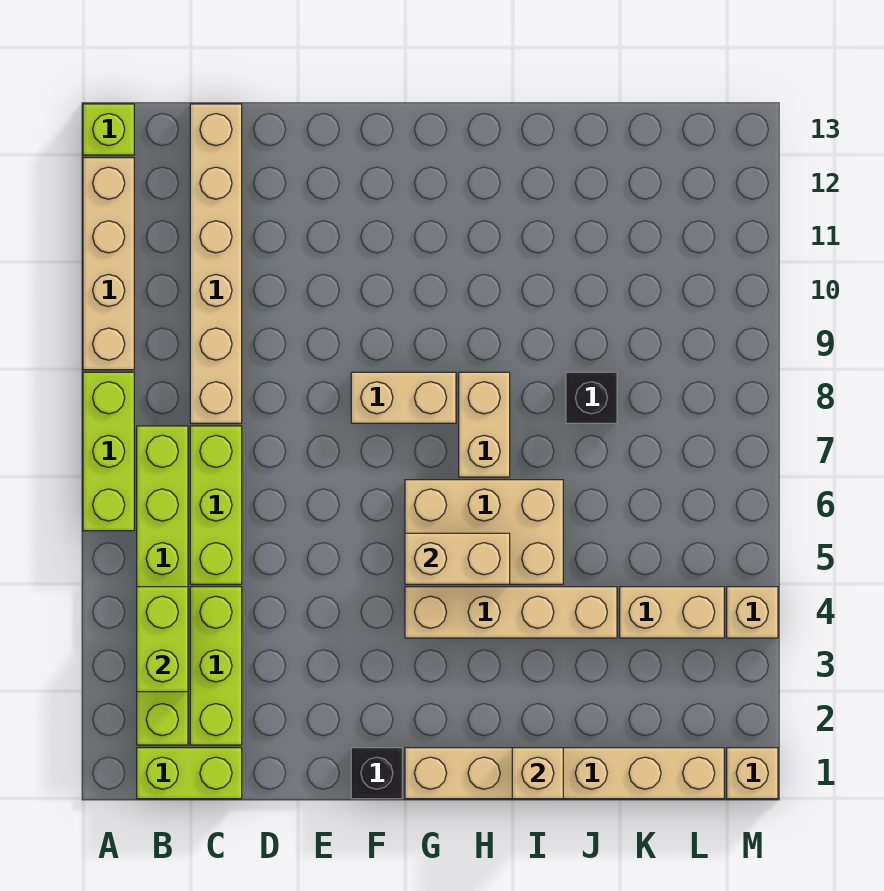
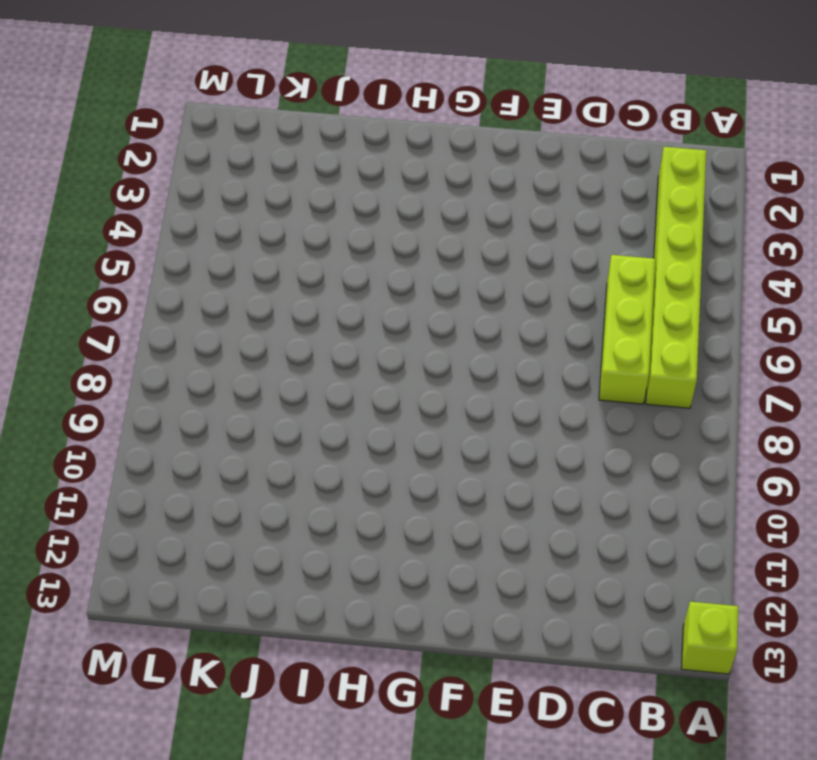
none -> lime brick A6:A8 level 1
none -> tan brick A9:A12 level 1
none -> lime brick B1:C1 level 1

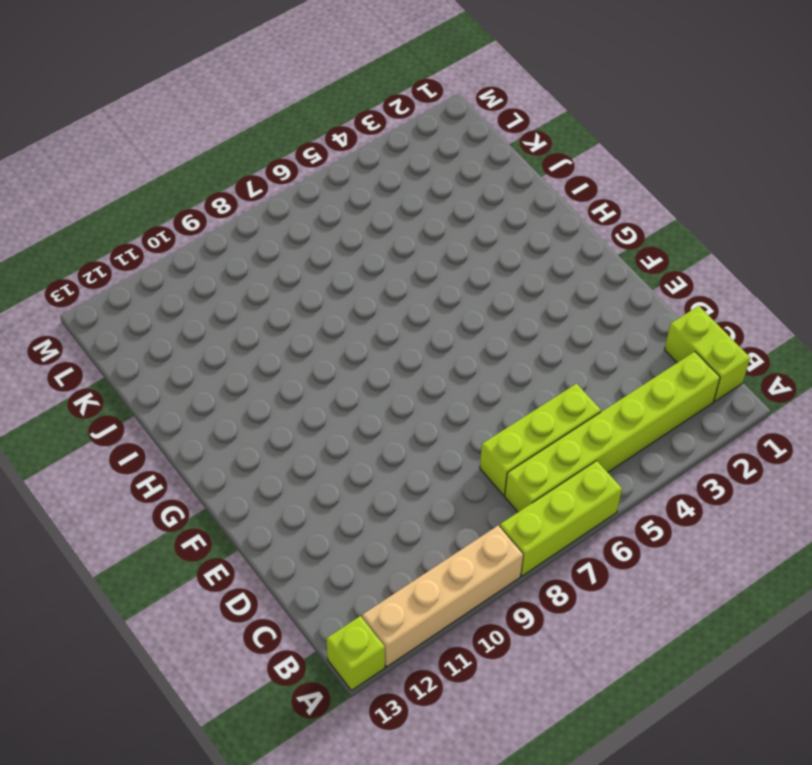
none -> lime brick C2:C4 level 1
none -> tan brick C8:C13 level 1
none -> black brick F1 level 1

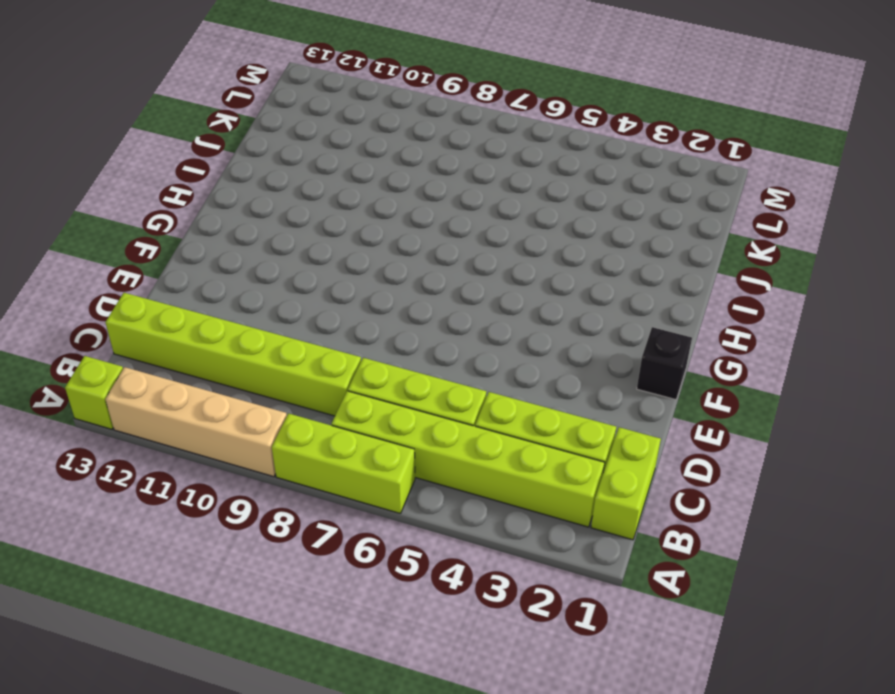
lime brick C8:C13 level 1 -> tan brick C8:C13 level 1
none -> tan brick F8:G8 level 1
none -> tan brick G1:L1 level 1
none -> tan brick G4:J4 level 1

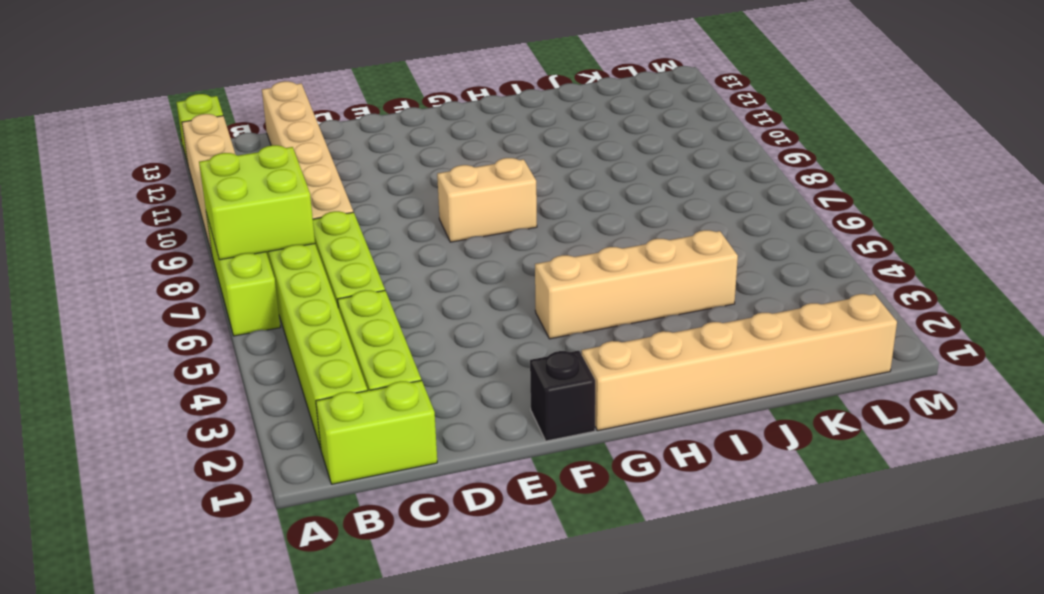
lime brick A7:B8 level 2 -> none
none -> tan brick G5:I6 level 1
none -> tan brick H7:H8 level 1
none -> black brick J8 level 1

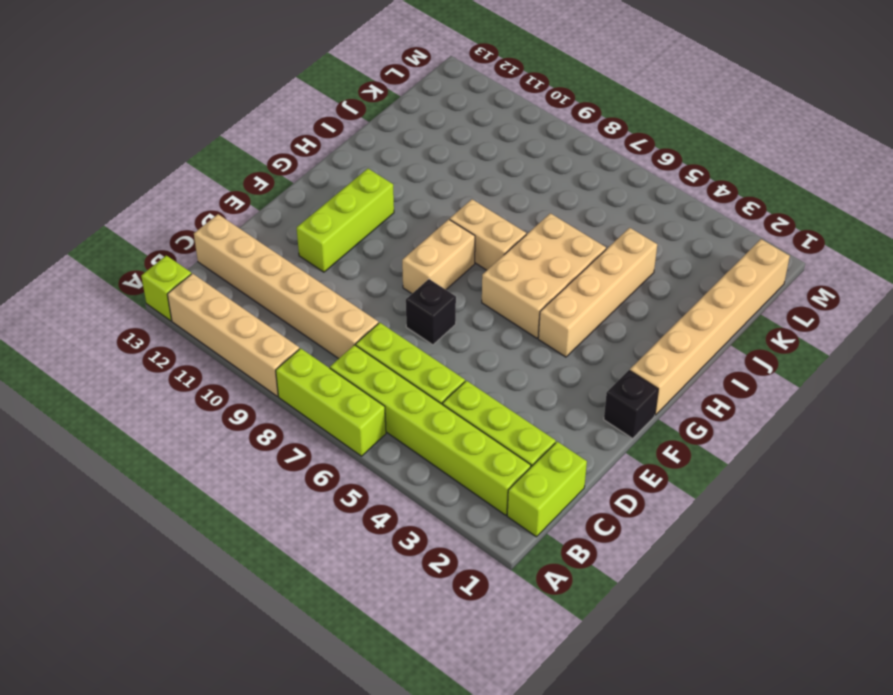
black brick E7 level 1 -> black brick J8 level 1
lime brick E11:G11 level 1 -> none
none -> tan brick K4:L4 level 1
none -> tan brick M1 level 1
none -> tan brick M4 level 1

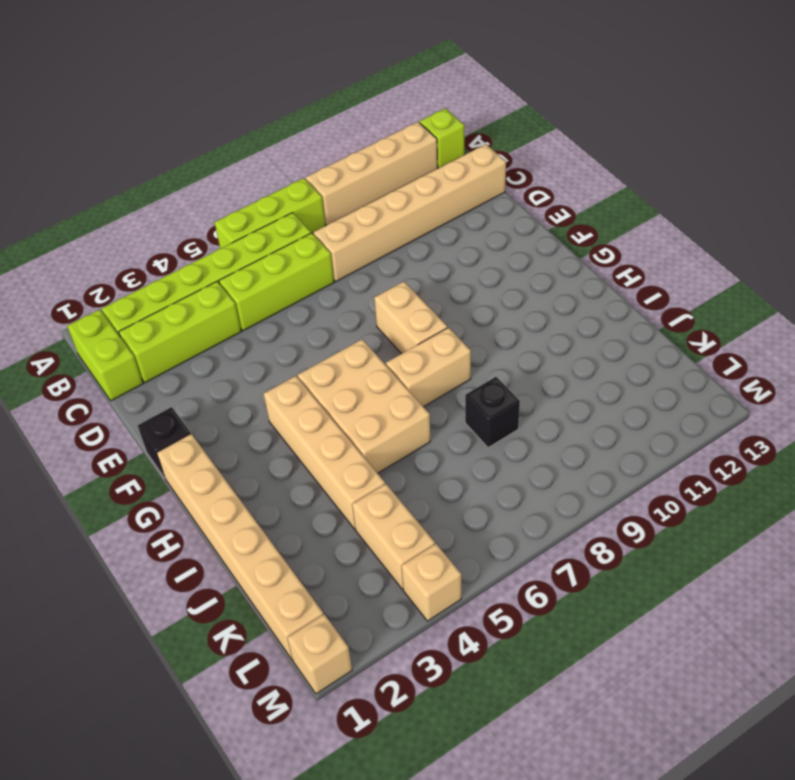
none -> lime brick B3:B4 level 2
none -> tan brick G5:H5 level 2
none -> tan brick I1 level 2

